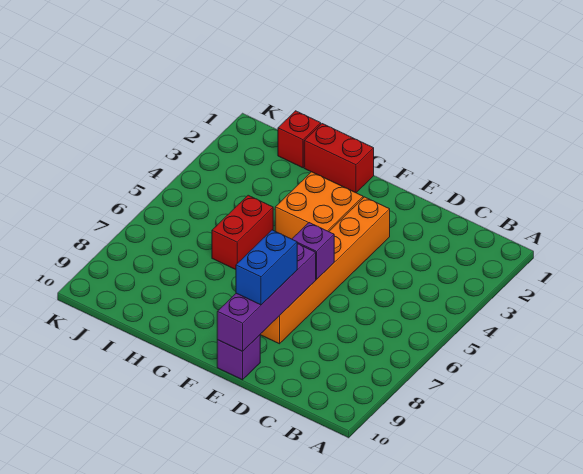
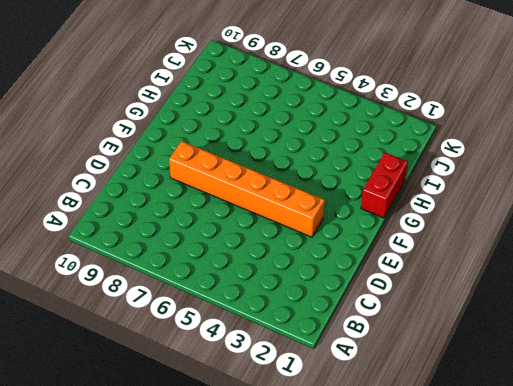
none -> purple brick E10 level 1
none -> orange brick F3:G4 level 1

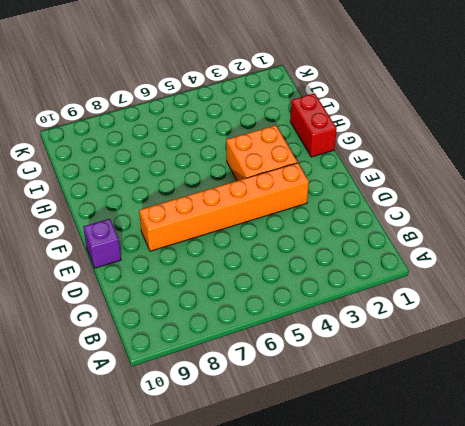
none -> red brick H5:H6 level 1
none -> red brick I1 level 1

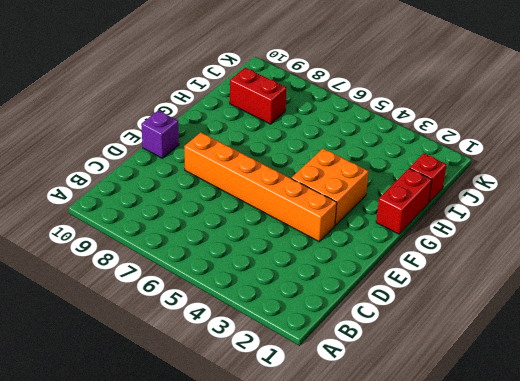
red brick I8:I9 level 1 -> red brick H5:H6 level 1
none -> purple brick E6 level 2
none -> purple brick E7:E10 level 2

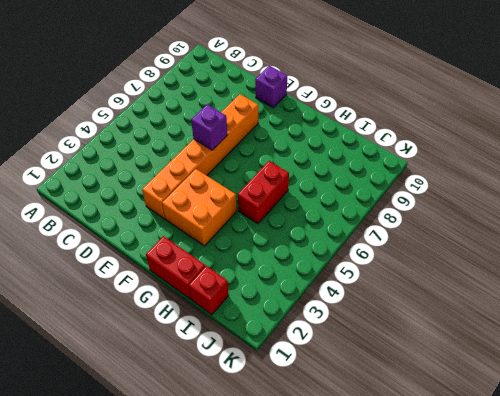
none -> purple brick E7:E10 level 2
none -> blue brick E8:E9 level 3

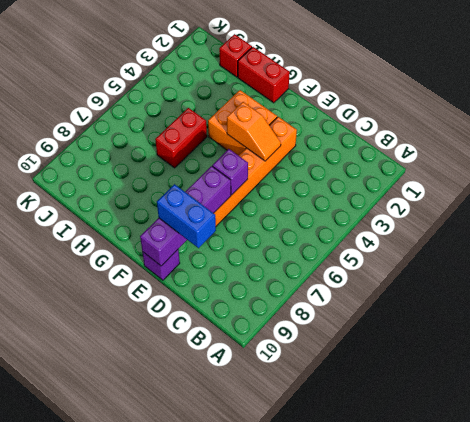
blue brick D9:E9 level 3 -> blue brick E8:E9 level 3
orange slope E4:F4 level 2 top F -> none

